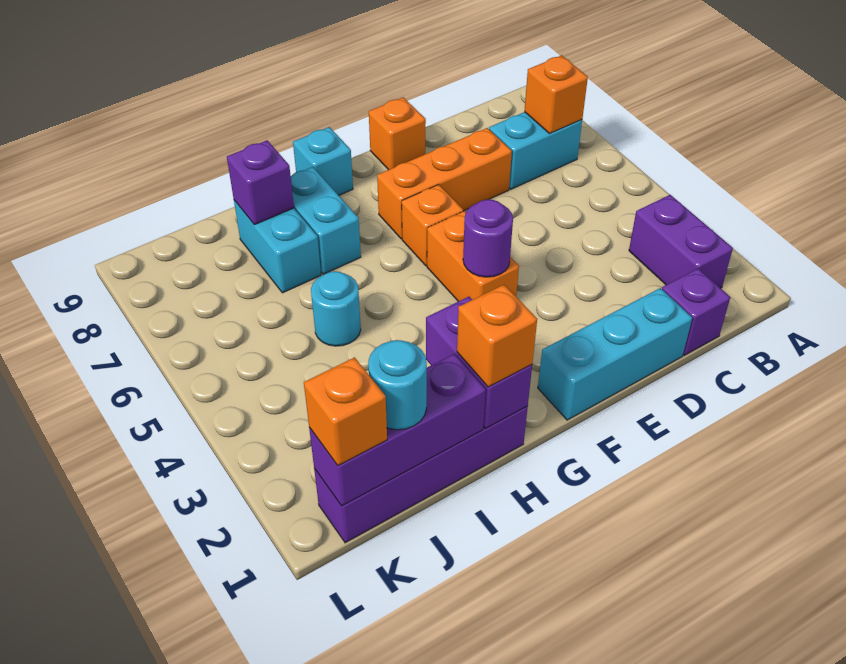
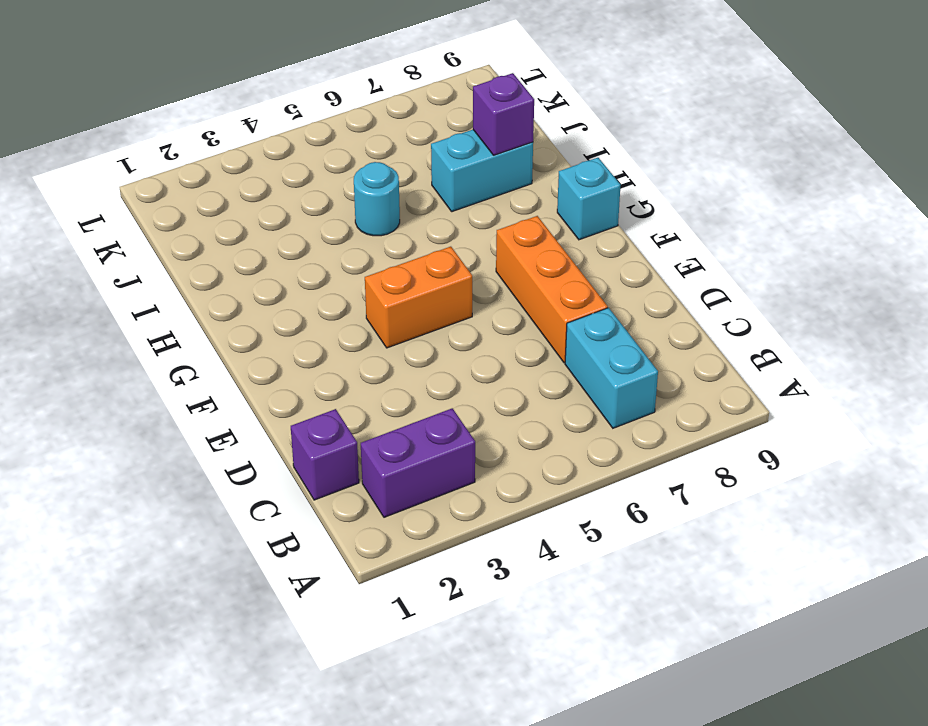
none -> cyan brick D1:F1 level 1
none -> orange brick E9 level 1
none -> orange brick F6 level 1

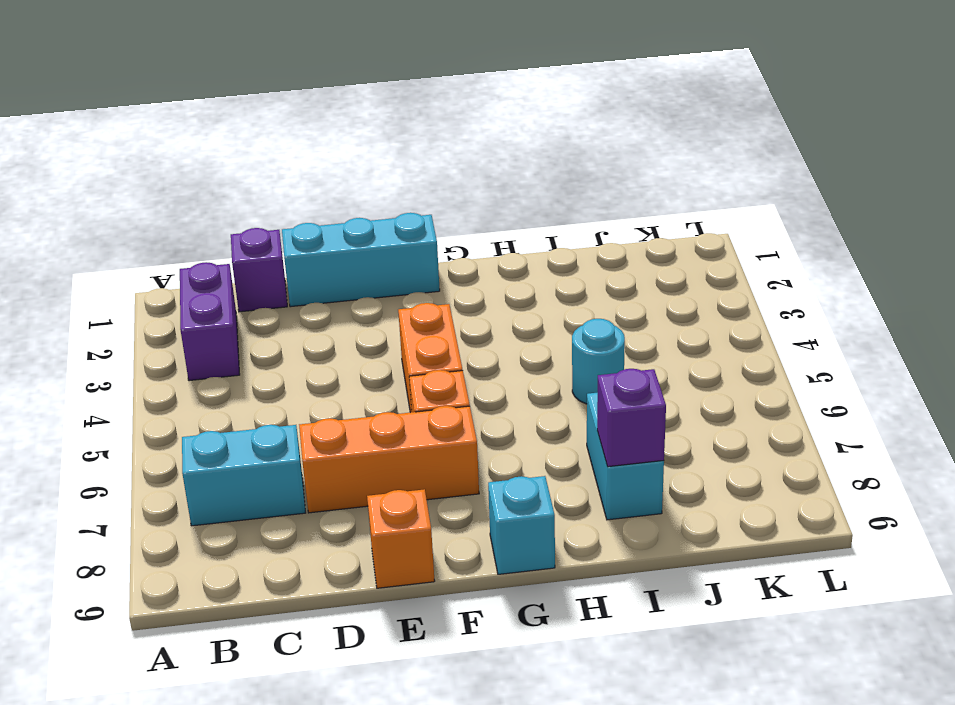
none -> purple brick H1:K1 level 1
none -> cyan brick H7:H8 level 1
none -> orange brick B7 level 2

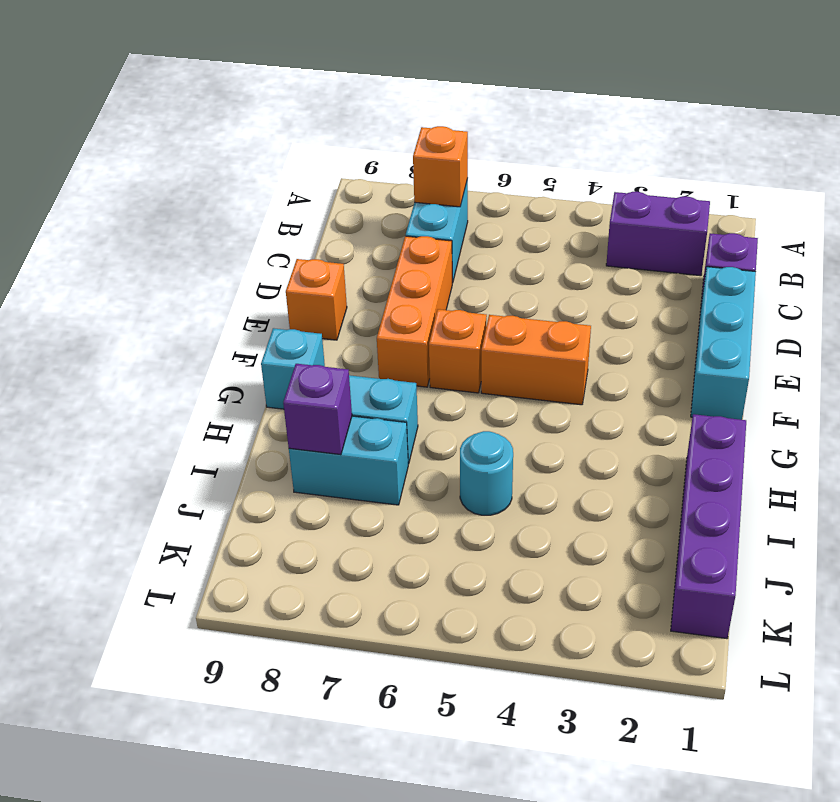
none -> purple round brick F4 level 2
none -> purple brick H1:H2 level 2
none -> purple brick I1:K1 level 2

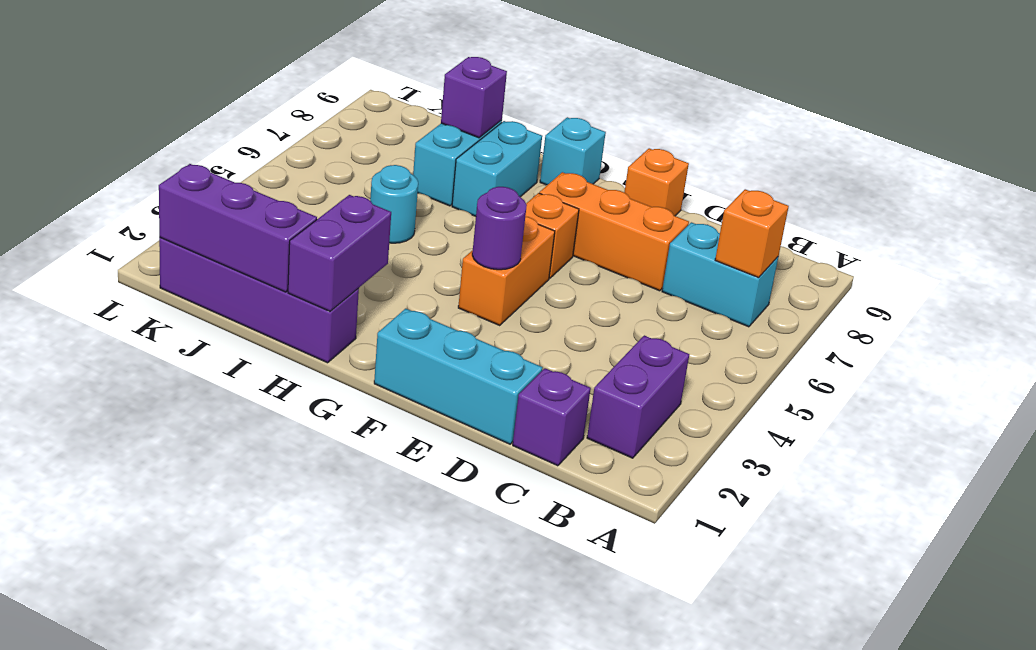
none -> orange brick H1 level 3
none -> cyan round brick J1 level 3
none -> orange brick K1 level 3

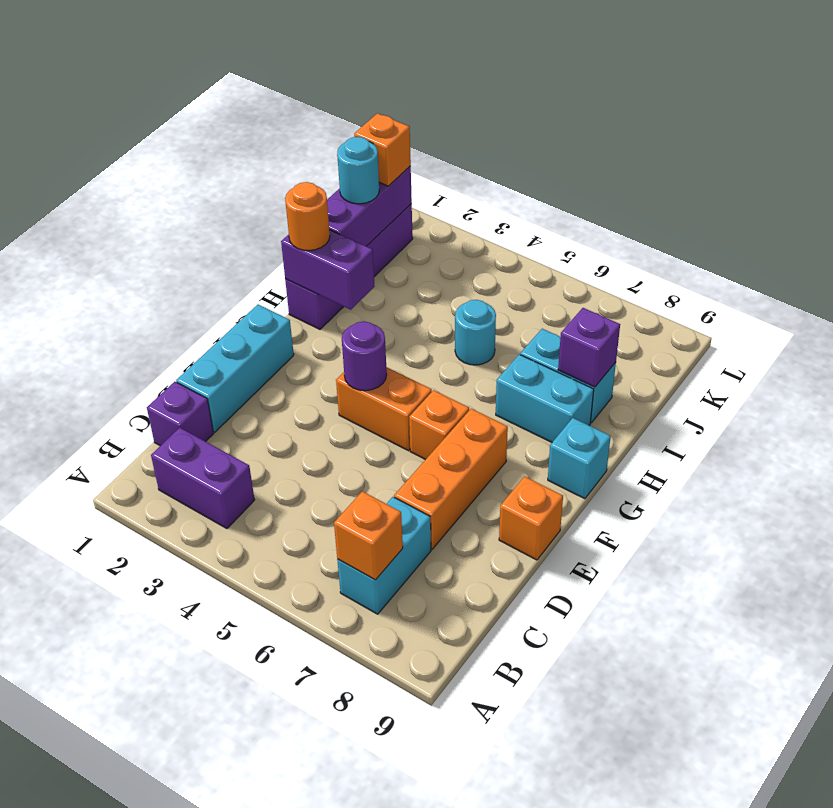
orange round brick H1 level 3 -> orange brick H1 level 3

